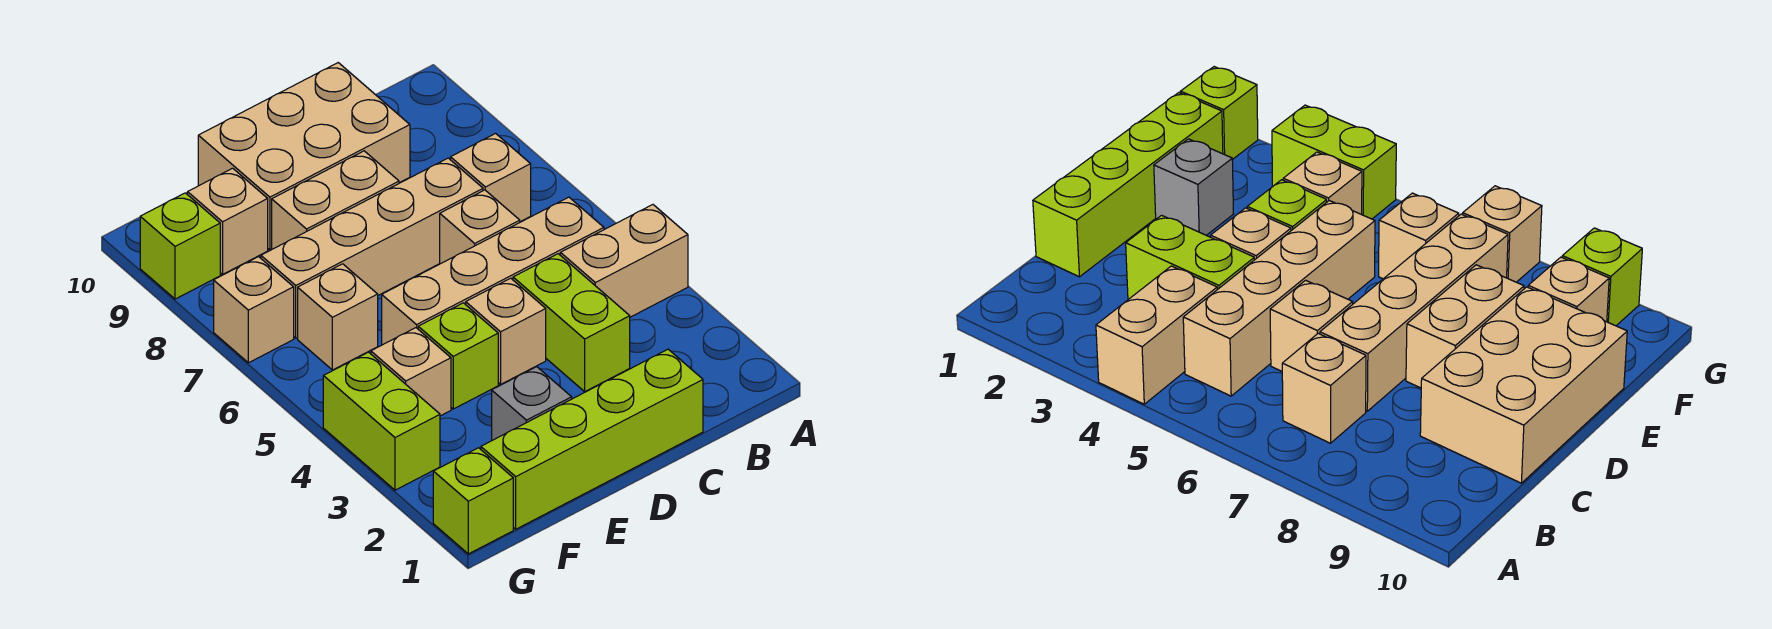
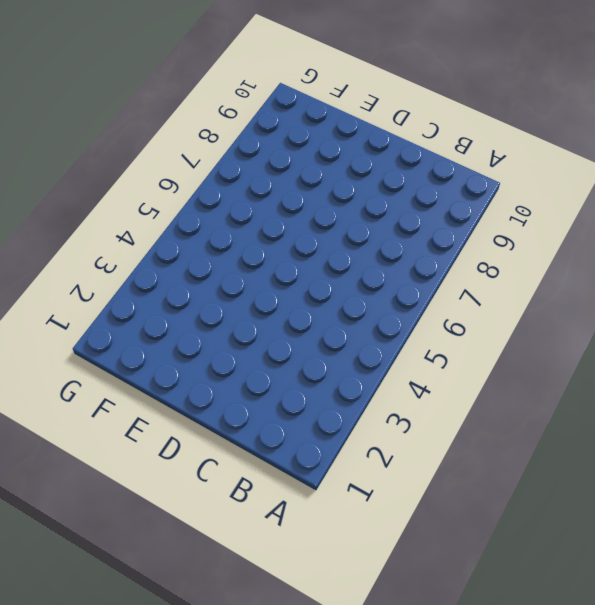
none -> tan brick A4:B4 level 1
none -> tan brick B5:E5 level 1
none -> tan brick B7 level 1

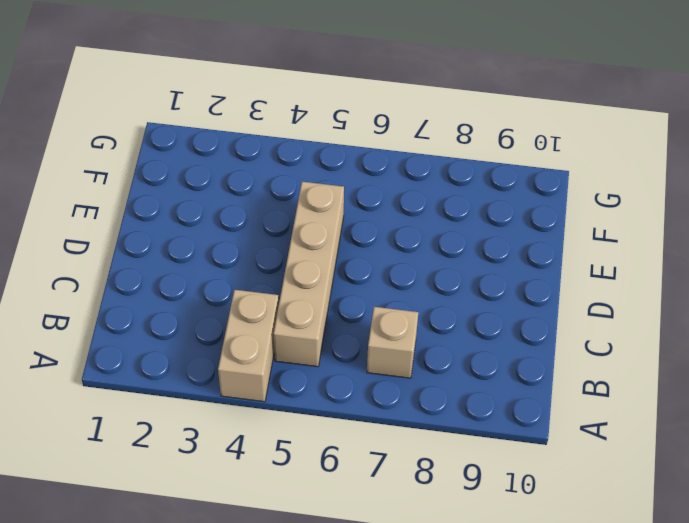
none -> lime brick C1:F1 level 1
none -> lime brick C3:C4 level 1
none -> tan brick C6 level 1

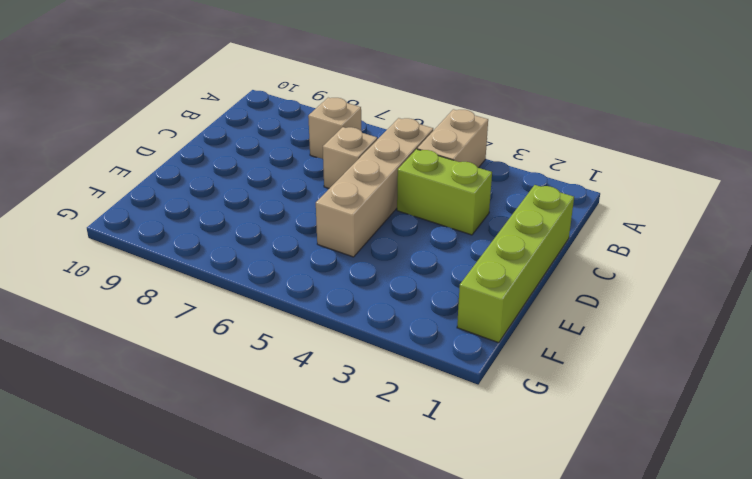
none -> tan brick C7:F7 level 1
none -> tan brick C9:E10 level 1
none -> tan brick D4 level 1

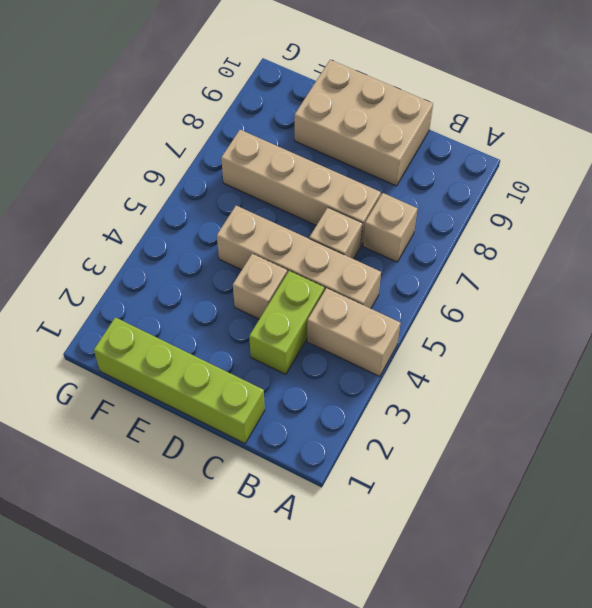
none -> tan brick D8:E8 level 1
none -> grey brick E2 level 1
none -> lime brick E4 level 1

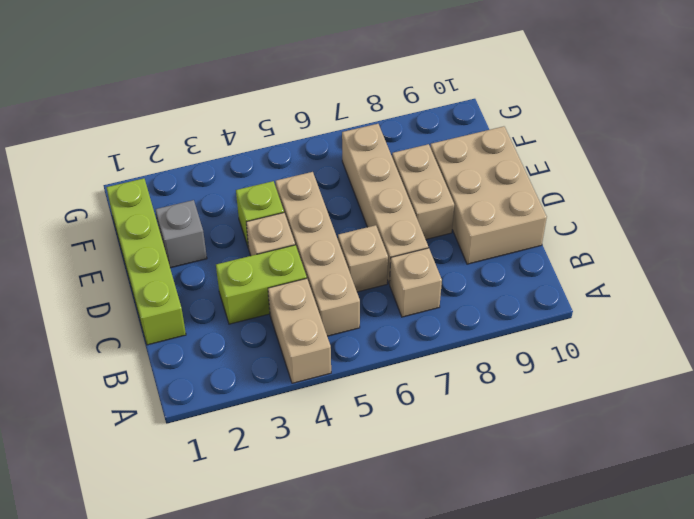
none -> tan brick F4 level 1
none -> tan brick F6 level 1
none -> tan brick F9 level 1

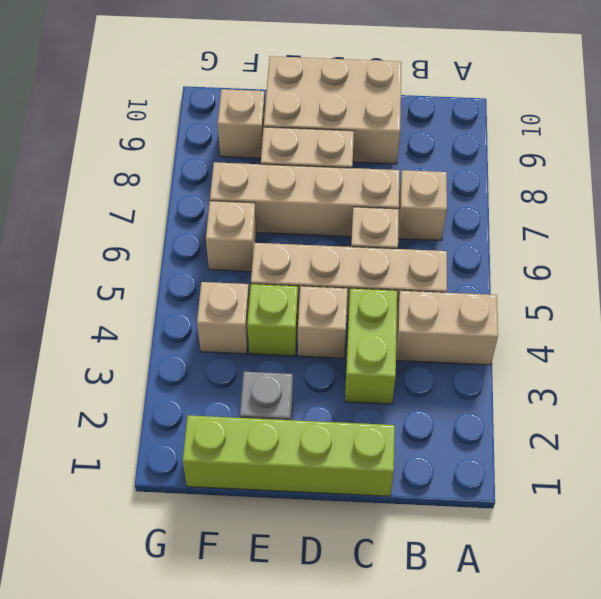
none -> lime brick G1 level 1
none -> lime brick G3:G4 level 1
none -> tan brick G7 level 1

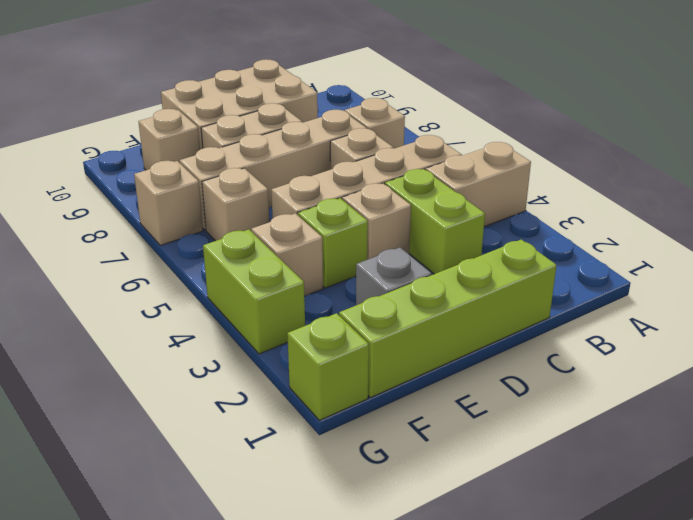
none -> lime brick G9 level 1

